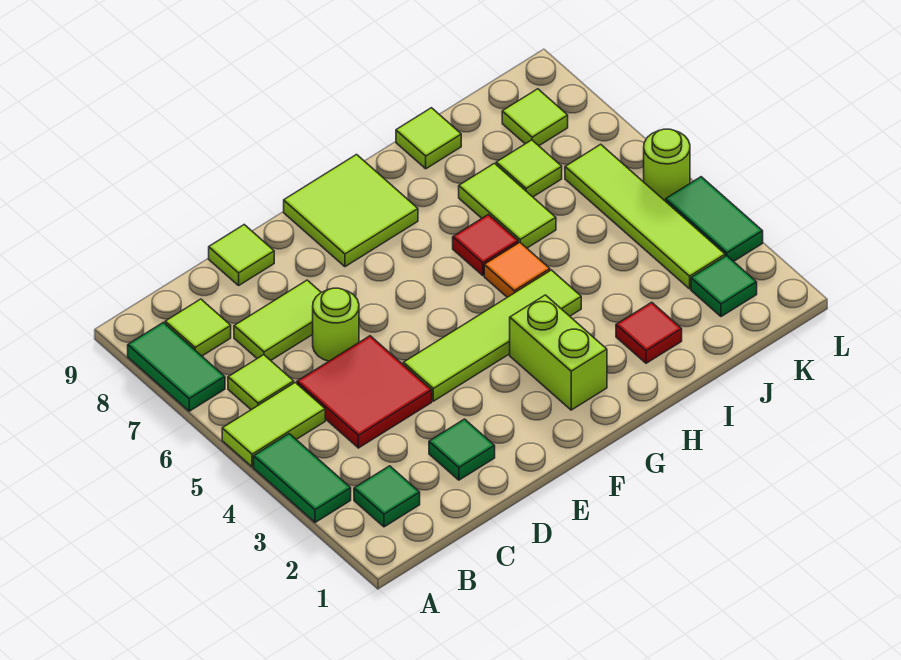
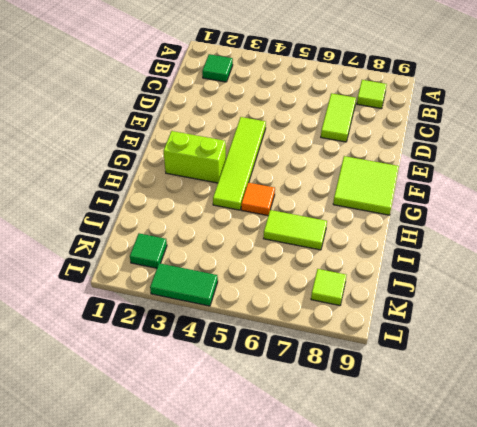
none -> green tile A3:A4 level 1
none -> lime tile A5:B5 level 1
none -> green tile A7:A8 level 1

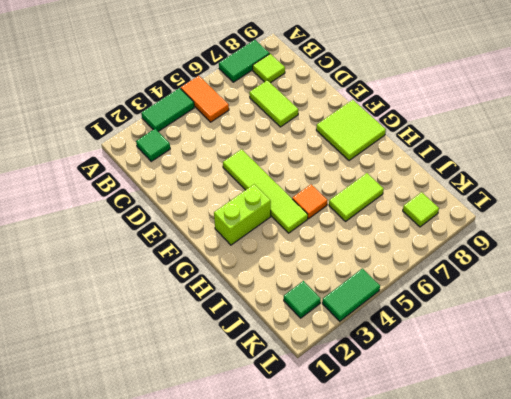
orange tile A5:B5 level 1 -> lime tile A5:B5 level 1
none -> lime tile B6 level 1
none -> red tile C4:D5 level 1
none -> green tile D2 level 1

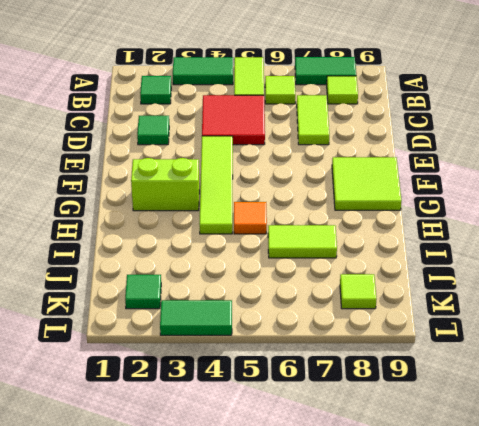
none -> lime round brick D6 level 1
none -> lime tile D9 level 1
none -> red tile H6 level 1

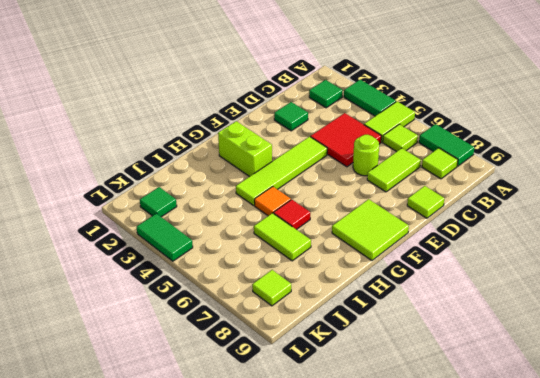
none -> red tile I2 level 1
none -> lime tile I9 level 1
none -> lime tile J7 level 1

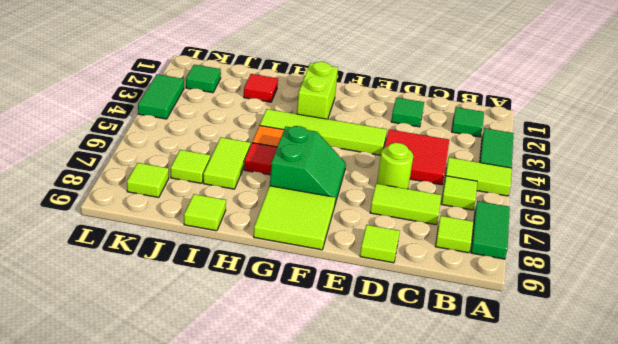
green slope F6:G7 level 1 top G -> none
none -> lime tile K3:K6 level 1
none -> lime round brick L5 level 1

